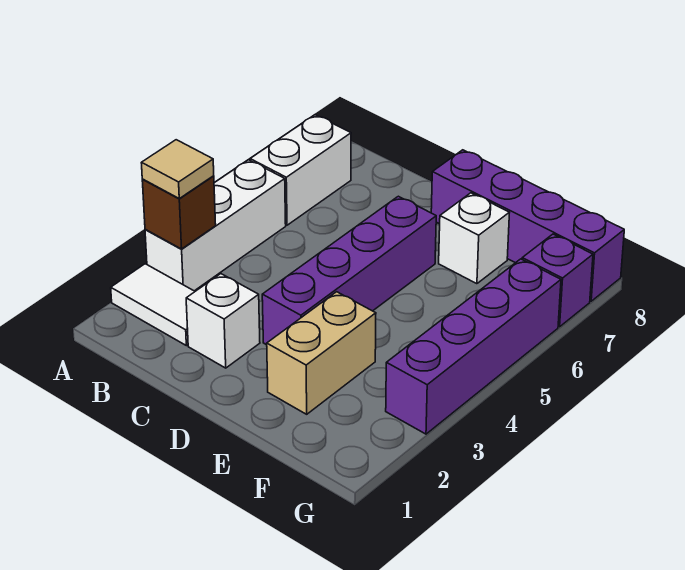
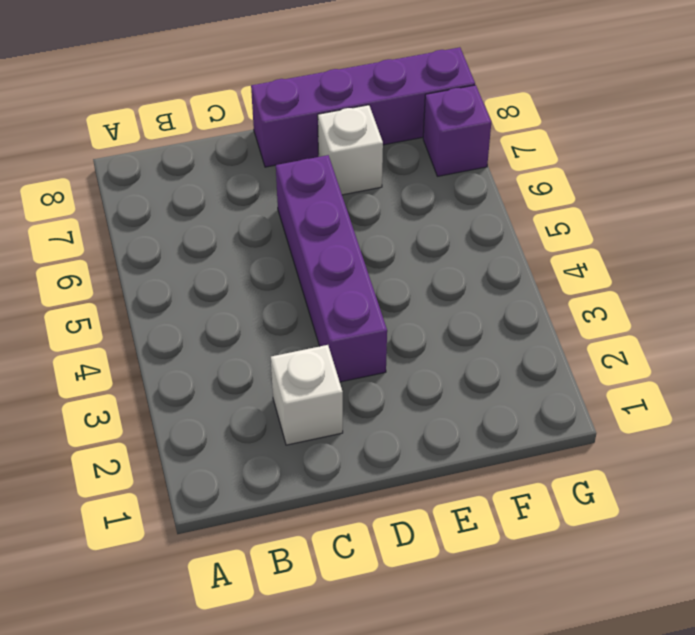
none -> white tile A2:B2 level 1
none -> white brick A3:A5 level 1
none -> white brick A6:A7 level 1

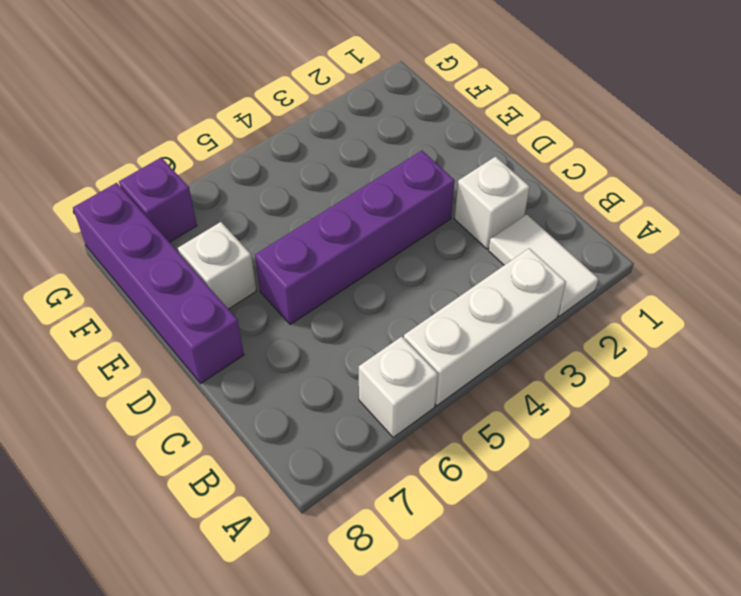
white brick A6 level 1 -> white brick A6:A7 level 1
none -> tan brick E2:E3 level 1
none -> purple brick G3:G6 level 1
none -> brown brick A3 level 2

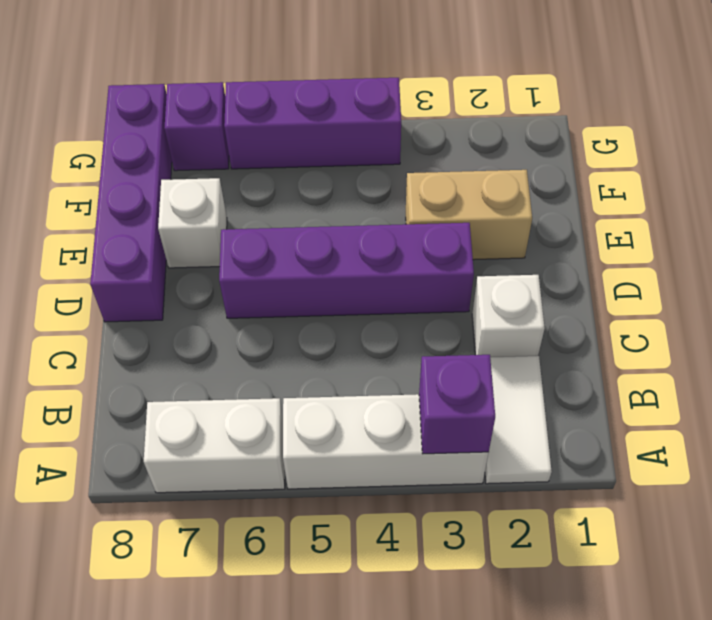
purple brick A3 level 2 -> brown brick A3 level 2
purple brick G4:G6 level 1 -> purple brick G3:G6 level 1
none -> tan tile A3 level 3

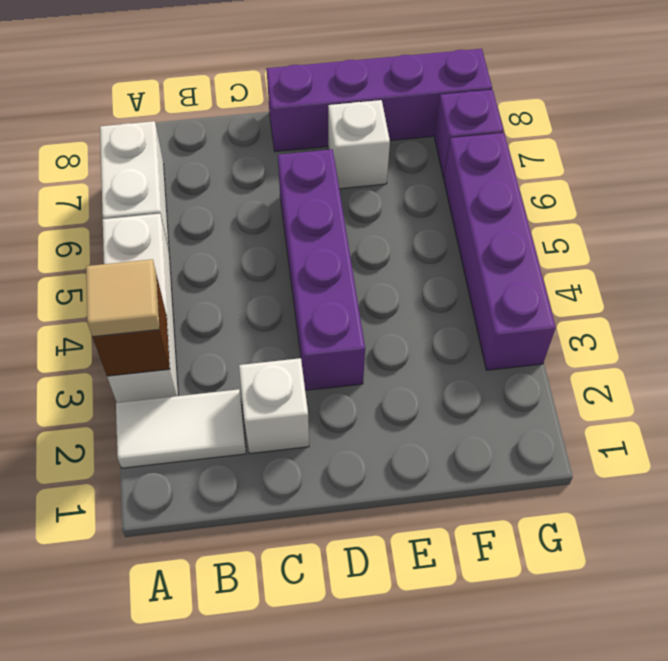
none -> tan brick E2:E3 level 1

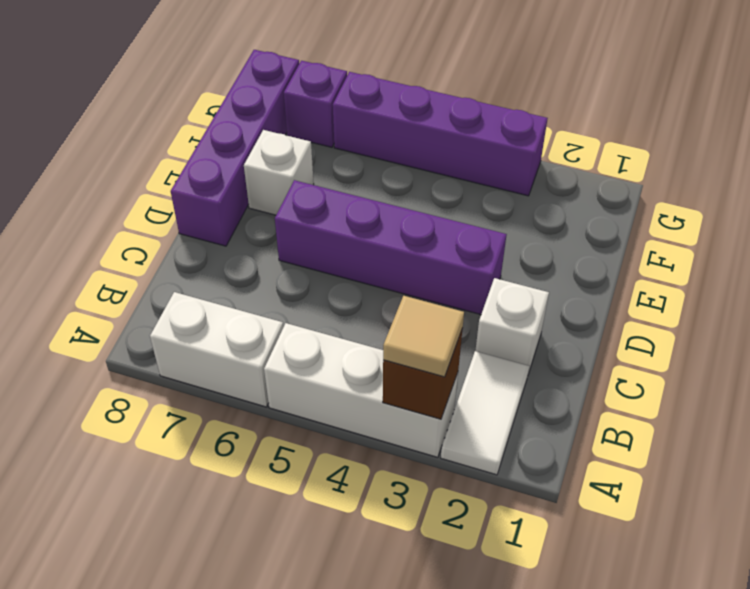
none -> tan brick E2:E3 level 1

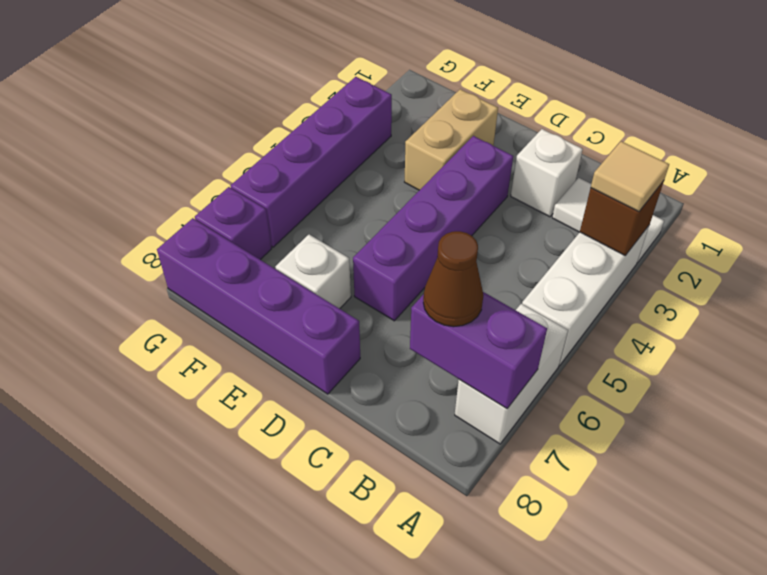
purple brick A7:B7 level 2 -> none
brown cone B7 level 3 -> none

